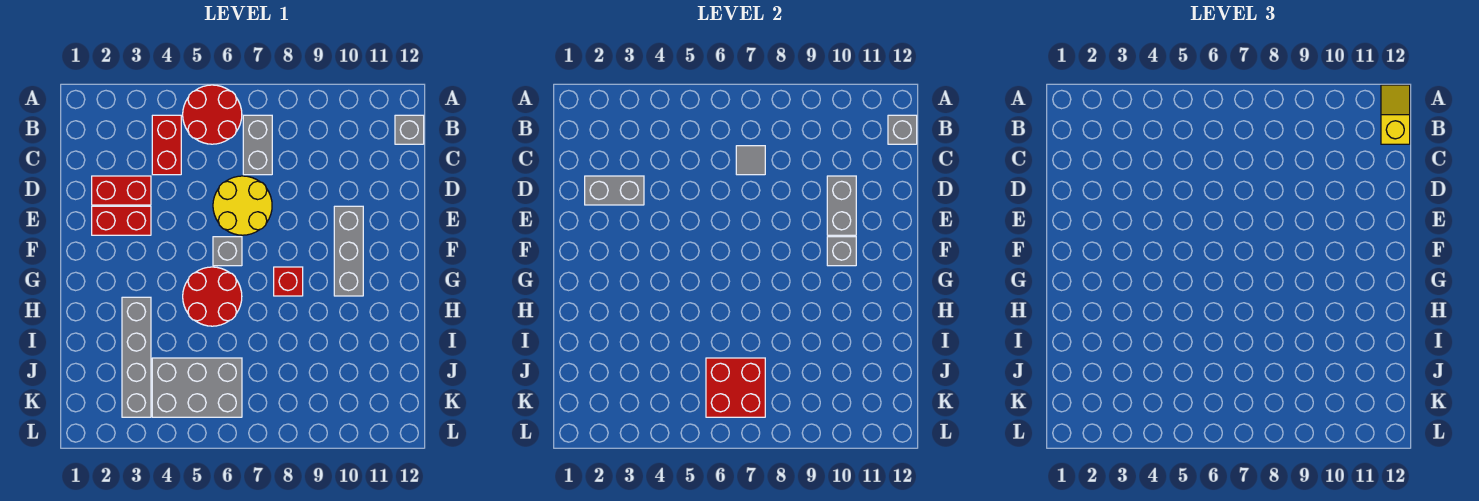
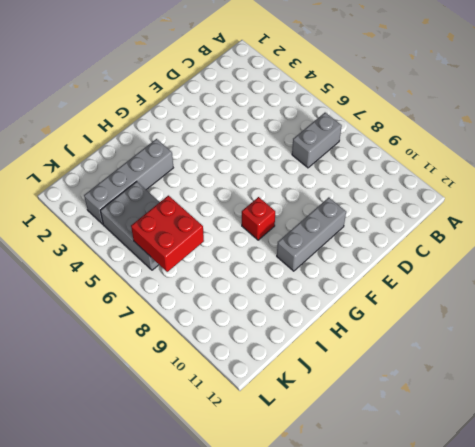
none -> red round brick A5:B6 level 1
none -> red brick B4:C4 level 1
none -> grey brick B12 level 1

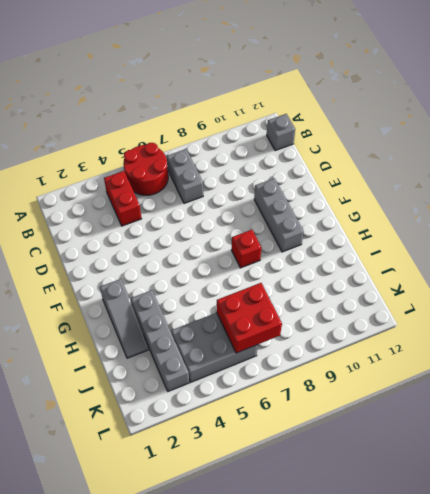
grey slope G2:I2 level 1 top G -> none
none -> red brick D2:D3 level 1
none -> yellow round brick D6:E7 level 1
none -> red brick E2:E3 level 1

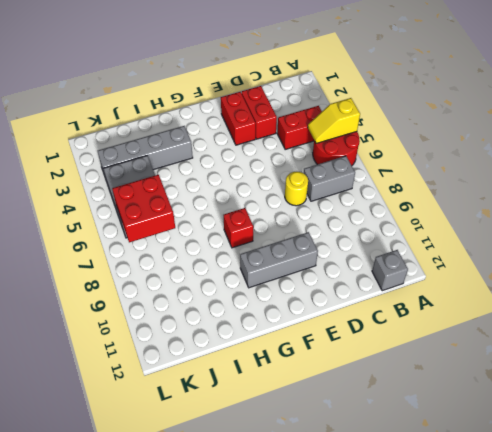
yellow slope A5:B5 level 2 top A -> yellow slope A12:B12 level 3 top B
yellow round brick D7 level 1 -> yellow round brick D6:E7 level 1
none -> grey brick F6 level 1
none -> red round brick G5:H6 level 1
none -> grey brick B12 level 2

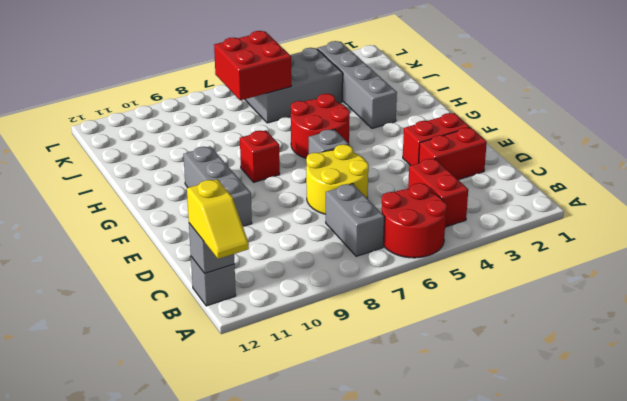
none -> grey tile C7 level 2
none -> grey brick D2:D3 level 2
none -> grey brick D10:E10 level 2

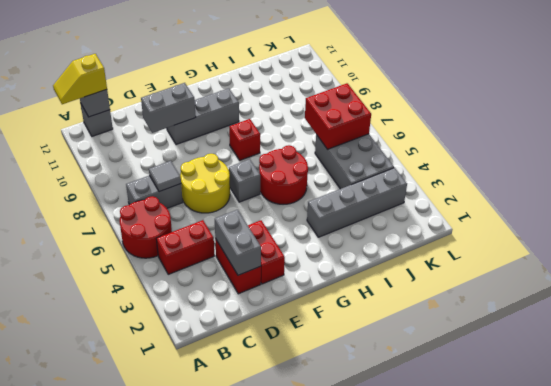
none -> grey brick F10 level 2

